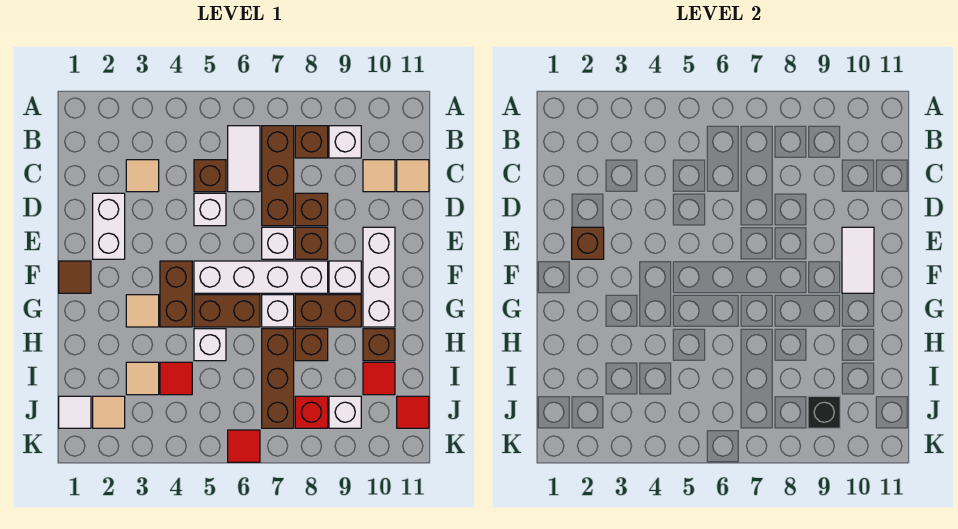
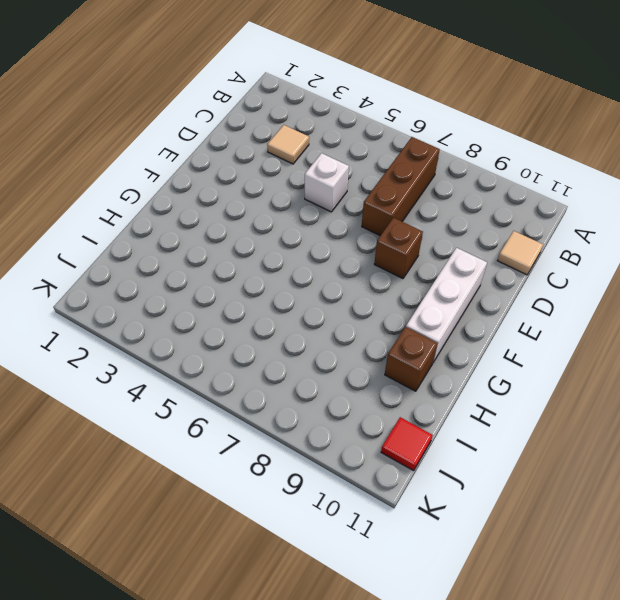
none -> white tile B6:C6 level 1
none -> brown brick B8 level 1
none -> white brick B9 level 1
none -> brown brick C5 level 1

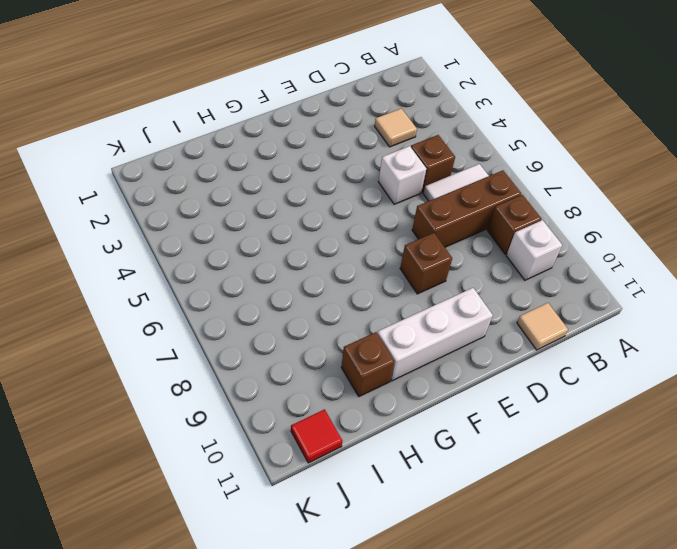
none -> tan tile C10 level 1
none -> white brick D2:E2 level 1
none -> brown brick D8 level 1
none -> white brick E7 level 1

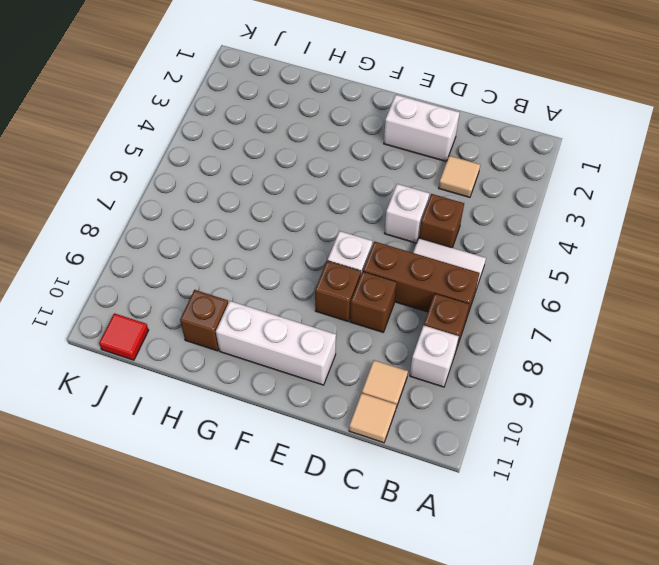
none -> brown tile F1 level 1
none -> brown brick F4:G4 level 1
none -> white brick F5:F8 level 1
none -> white brick F9 level 1

